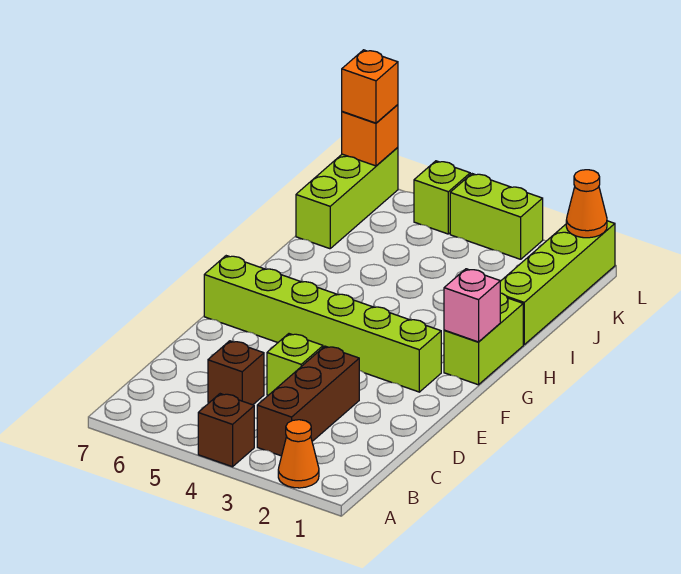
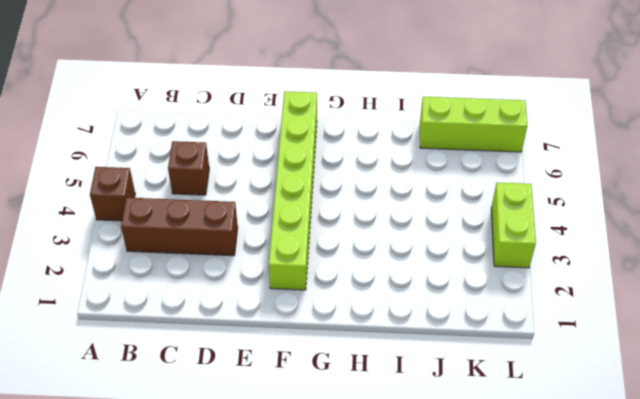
none -> orange cone A2 level 1
none -> lime brick D4 level 1
none -> lime brick G1:H1 level 1

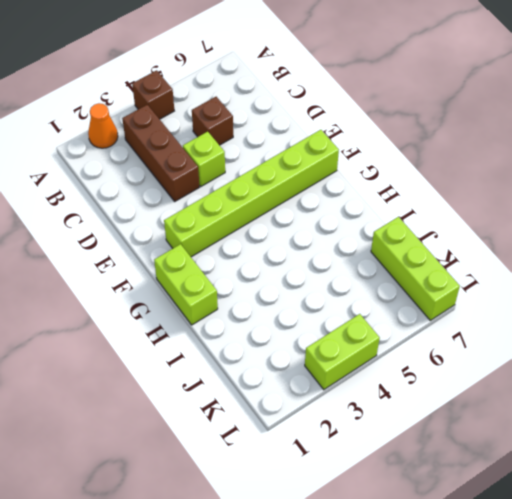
none -> lime brick I1:L1 level 1
none -> lime brick L5 level 1
none -> pink brick G1 level 2

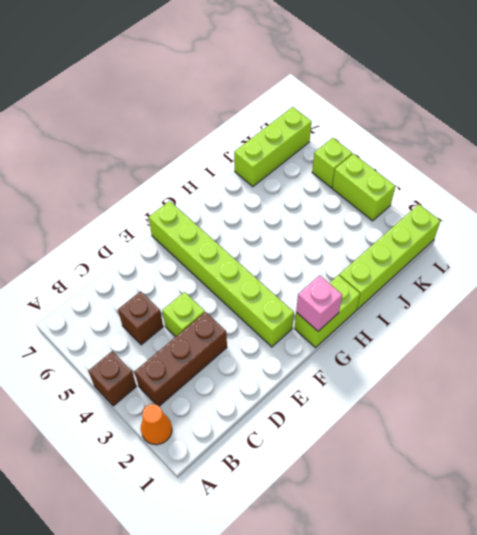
none -> orange cone L1 level 2
none -> orange brick L7 level 2
none -> orange brick L7 level 3

